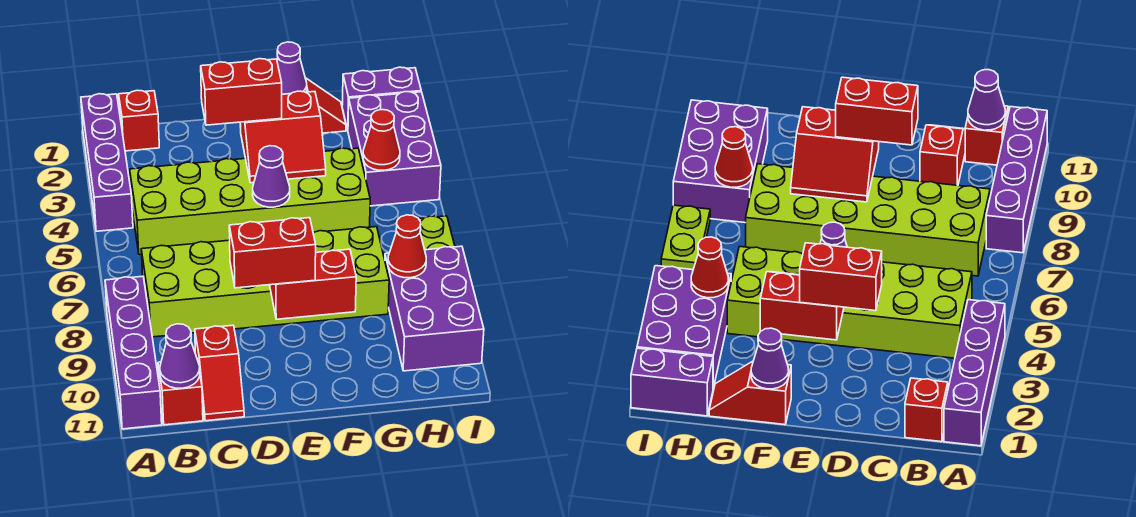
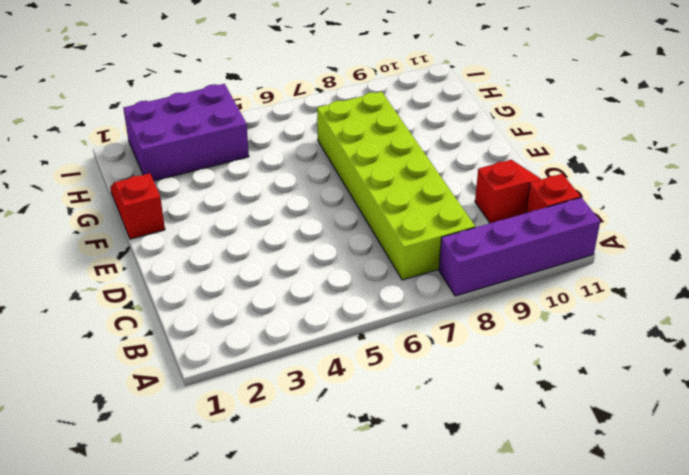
none -> purple brick A1:A4 level 1
none -> red brick B1 level 1
none -> lime brick B4:G5 level 1

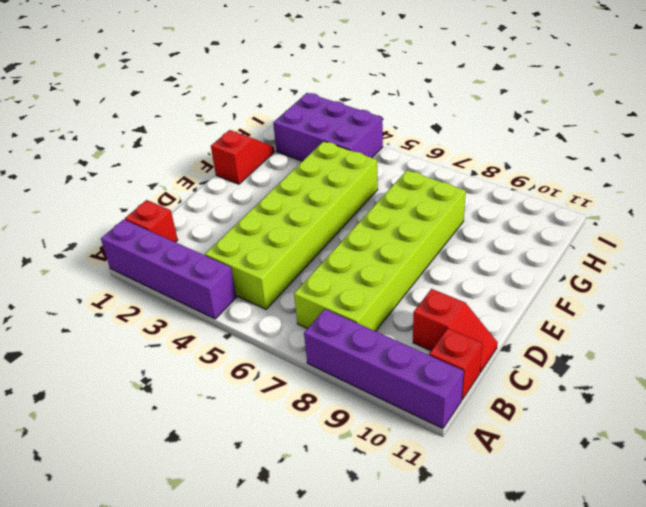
none -> purple brick H1:I1 level 1
none -> purple brick H8:I10 level 1
none -> lime plate I6:I7 level 1

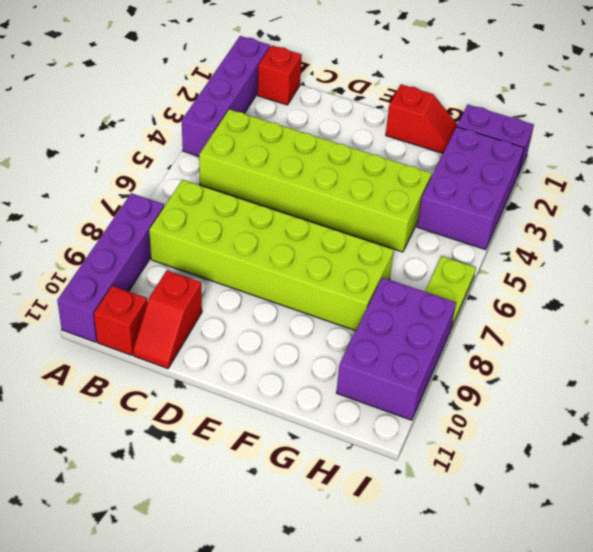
none -> purple cone B11 level 2
none -> red slope E3:F4 level 2 top 3
none -> purple cone E5 level 2

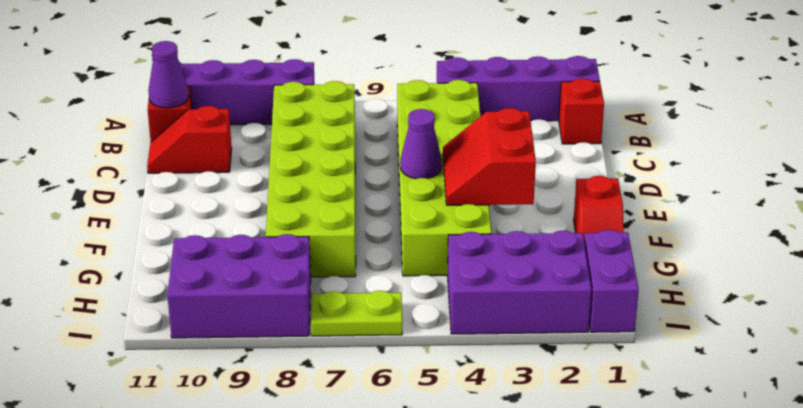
none -> red slope E8:F9 level 2 top 9
none -> purple cone F1 level 2
none -> red cone H4 level 2

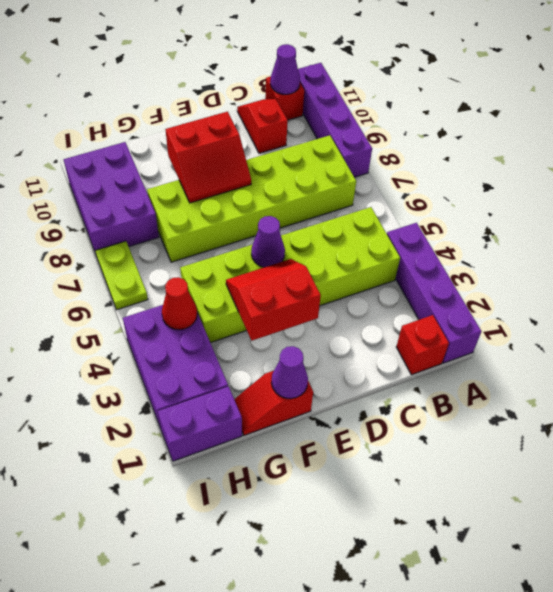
none -> red cone H8 level 2
none -> red brick D3:E3 level 3
none -> red brick D9:E9 level 3

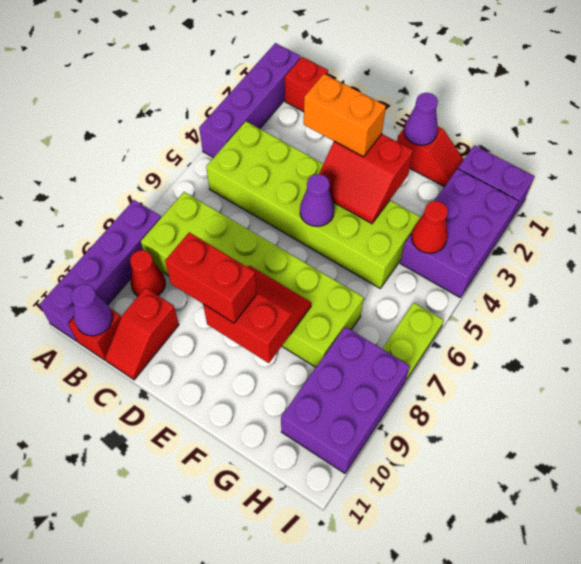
red cone B9 level 1 -> red cone H8 level 2
orange brick D3:E3 level 3 -> red brick D3:E3 level 3

